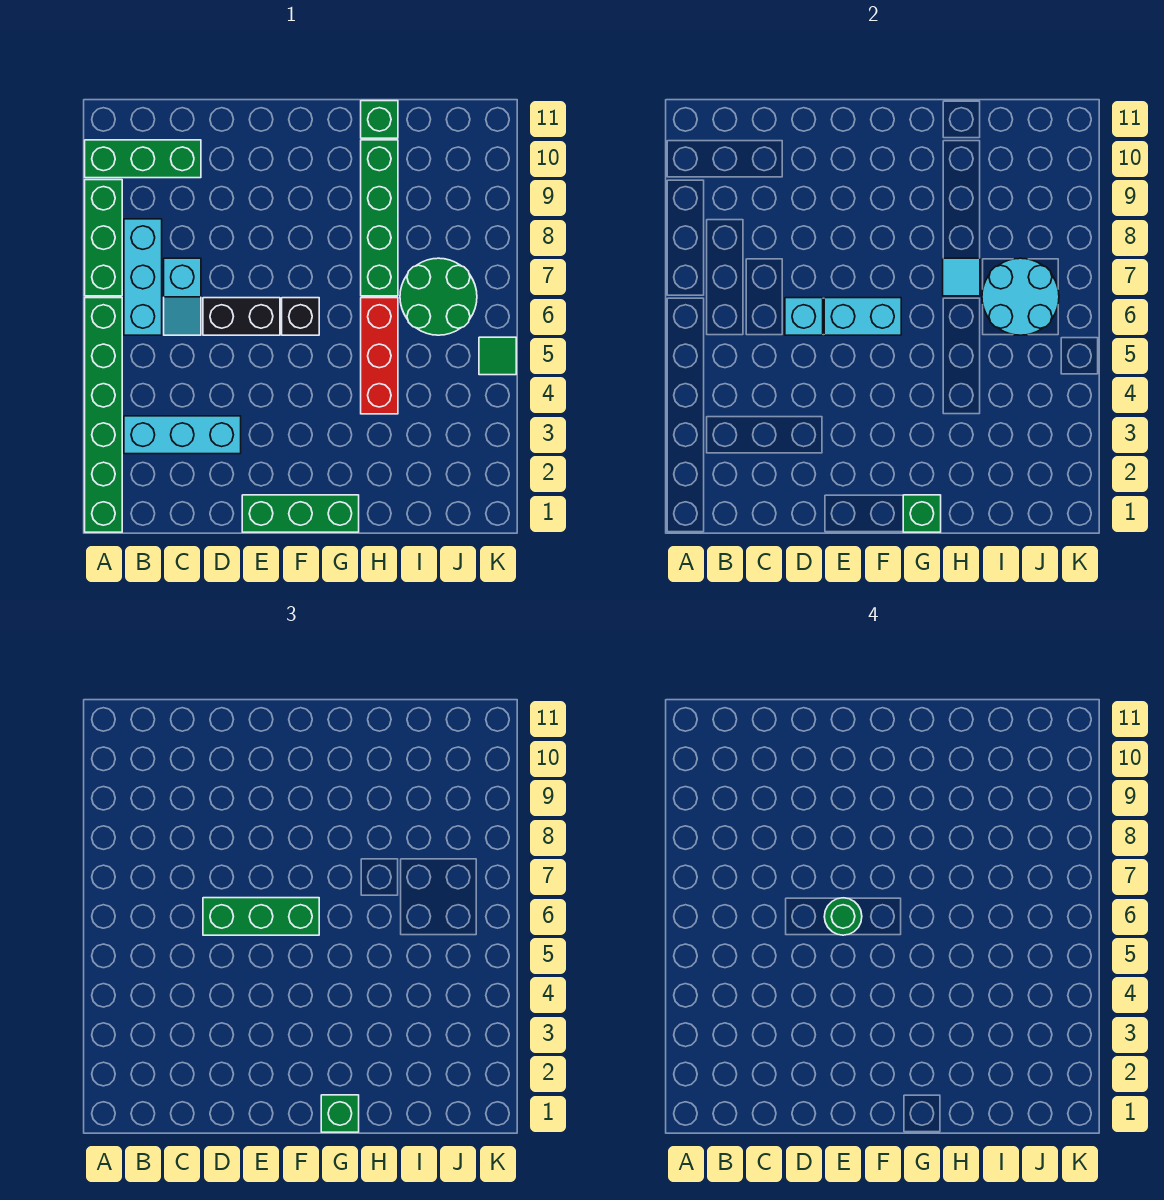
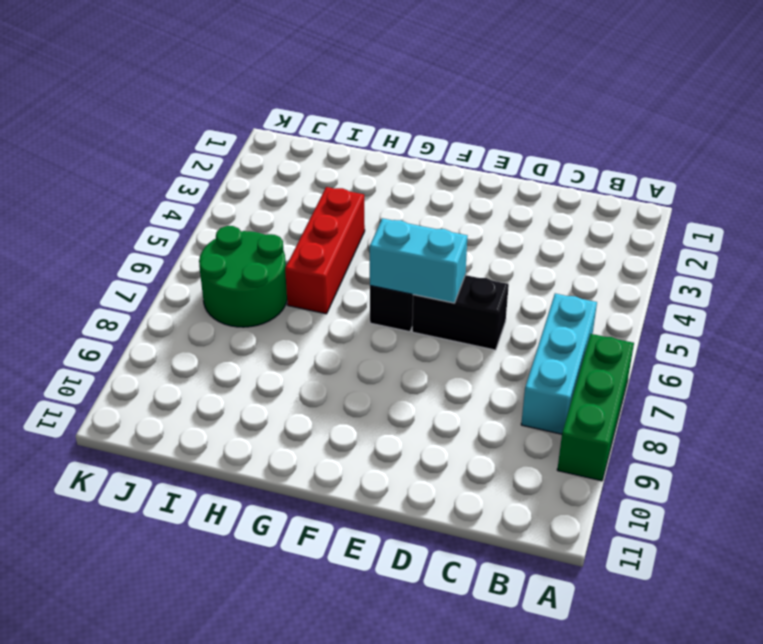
none -> green brick A1:A6 level 1
none -> green brick A10:C10 level 1
none -> cyan brick B3:D3 level 1

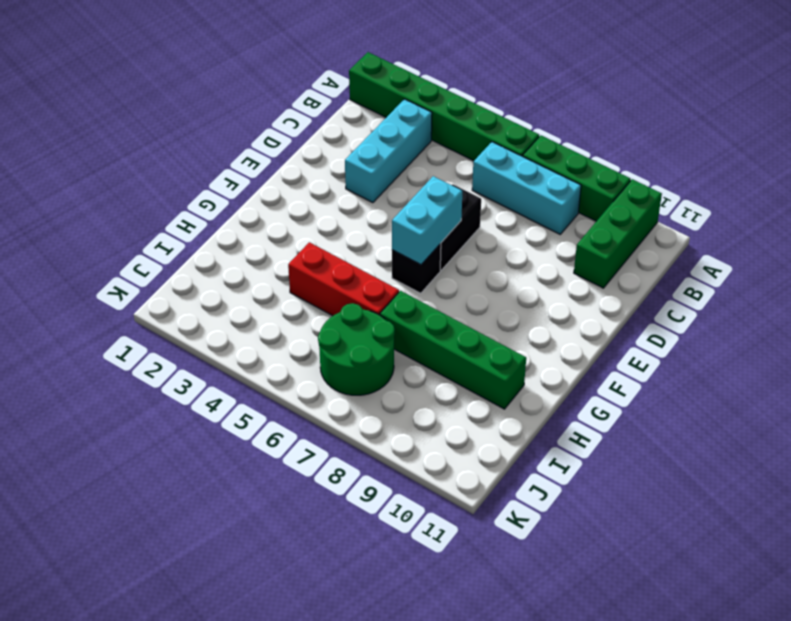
none -> cyan slope C6:C7 level 1 top 7
none -> green brick E1:G1 level 1
none -> green brick H11 level 1

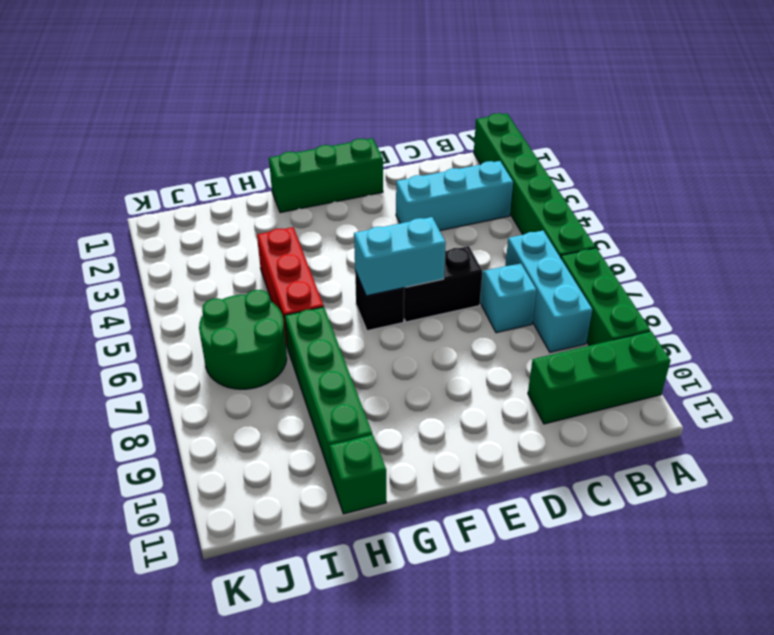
none -> green tile K5 level 1
none -> cyan brick D6 level 2
none -> green brick G1 level 2

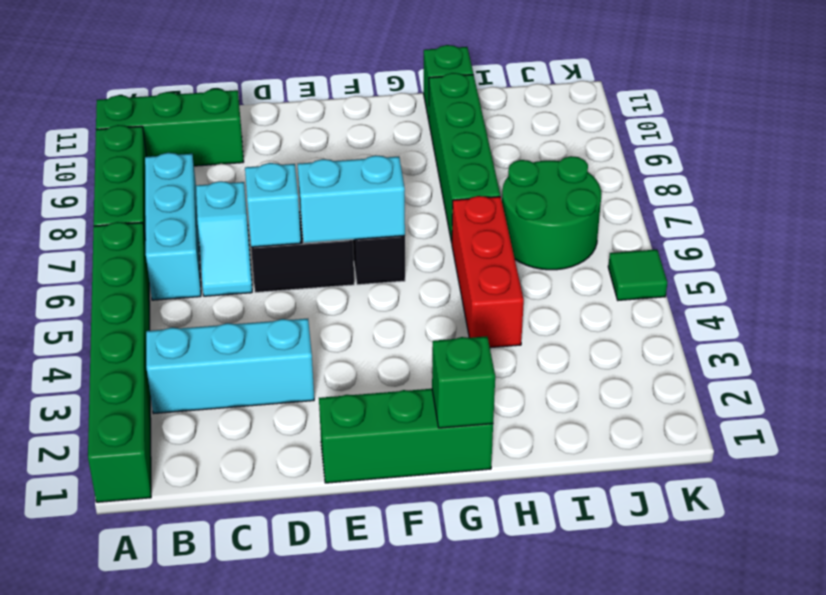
none -> cyan tile H7 level 2
none -> cyan round brick I6:J7 level 2
none -> green brick D6:F6 level 3

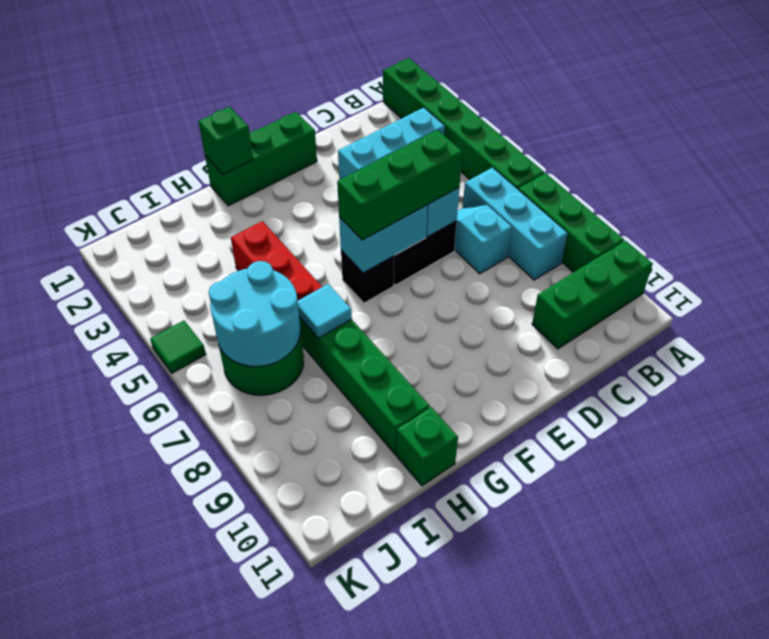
none -> green brick G1 level 3
none -> green round brick E6 level 4

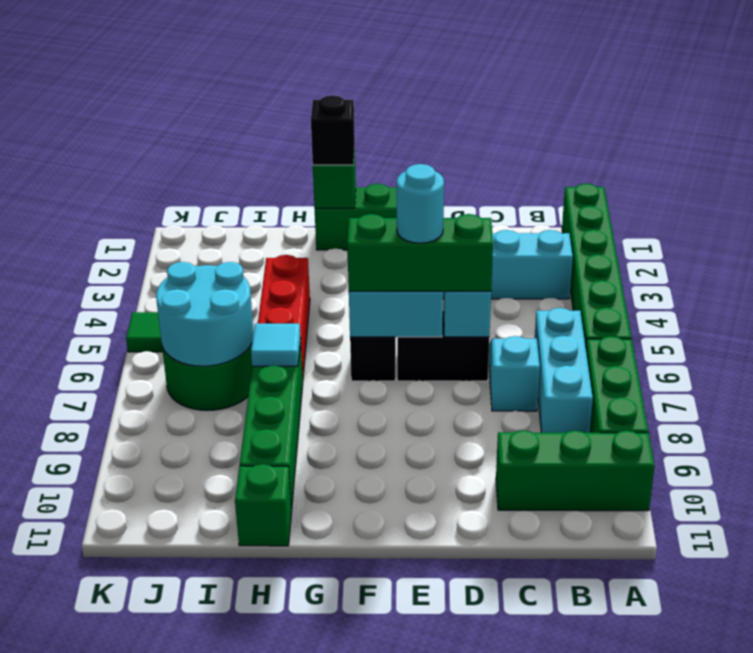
cyan round brick E6 level 4 -> green round brick E6 level 4
black brick G1 level 3 -> green brick G1 level 3

